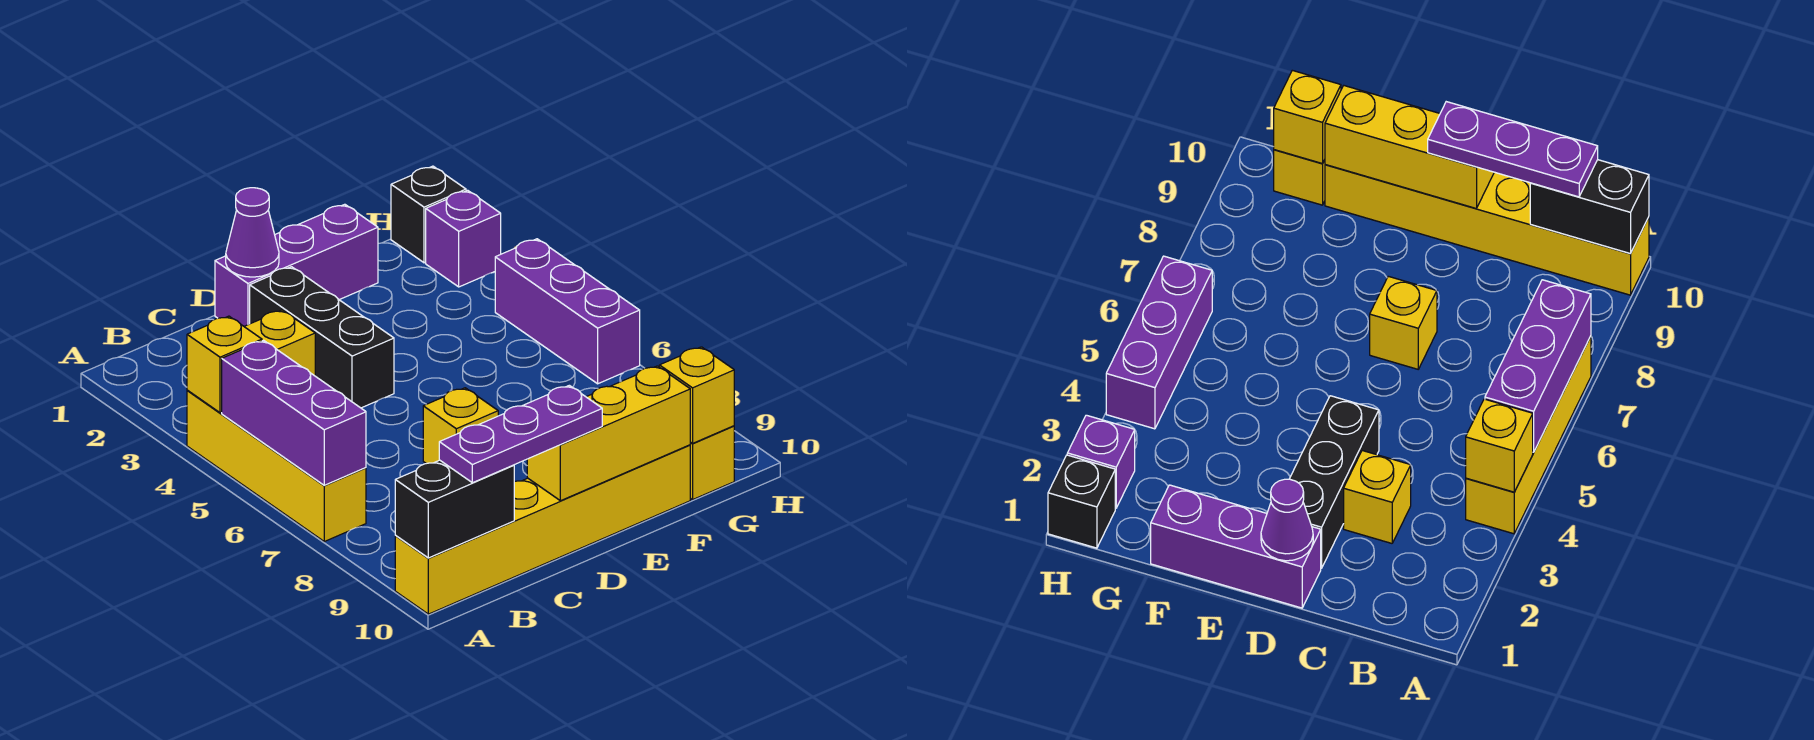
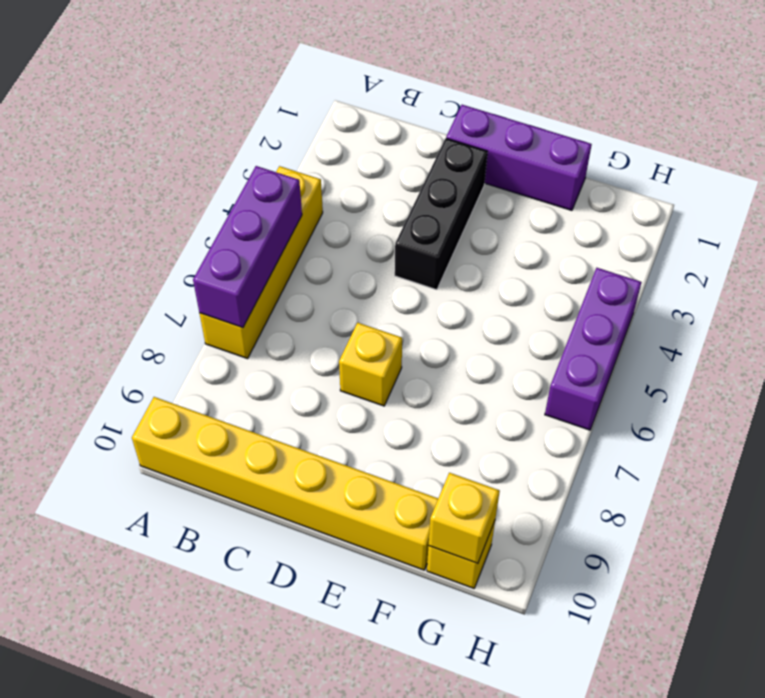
none -> yellow brick C3 level 1
none -> black brick H1 level 1
none -> purple brick H2 level 1

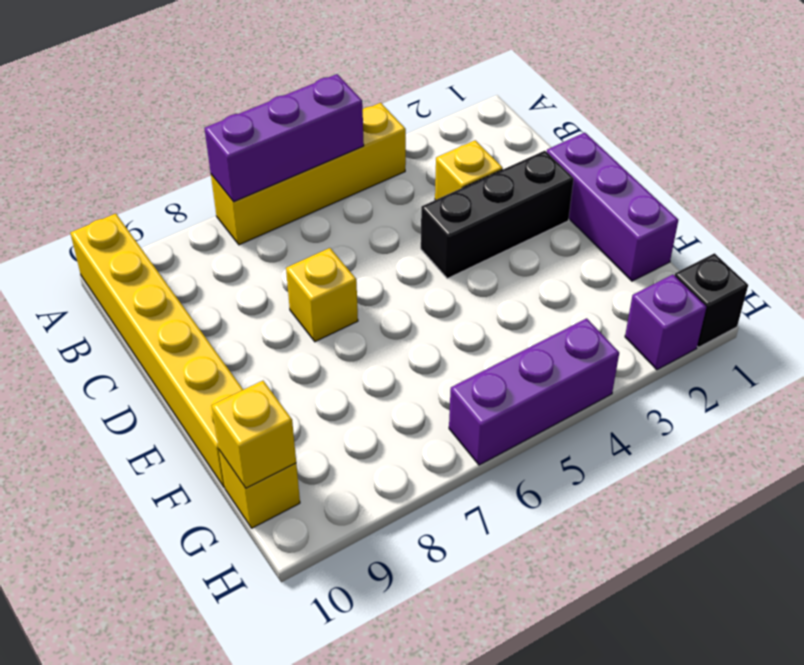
none -> yellow brick A4 level 2
none -> black brick A10:B10 level 2
none -> purple cone D1 level 2

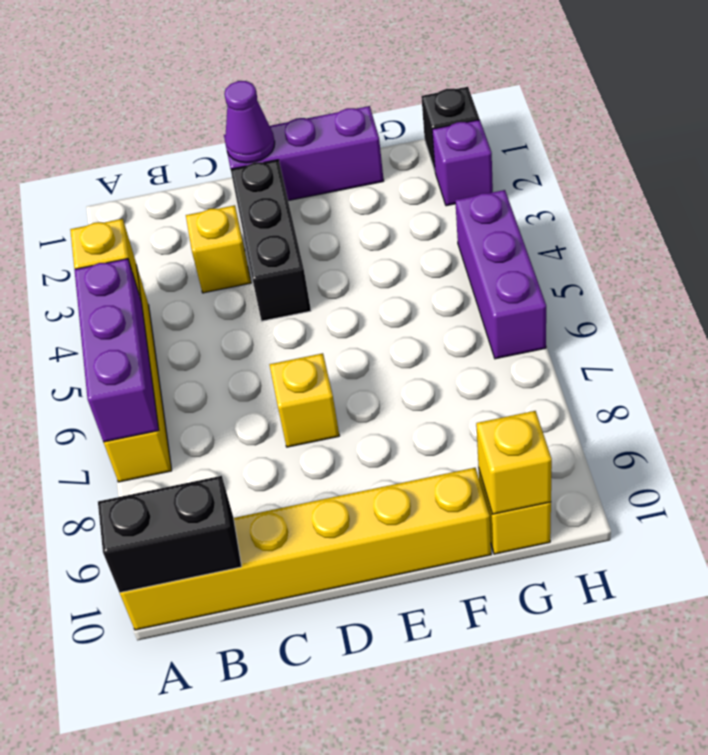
none -> yellow brick D10:F10 level 2
none -> purple plate B10:D10 level 3

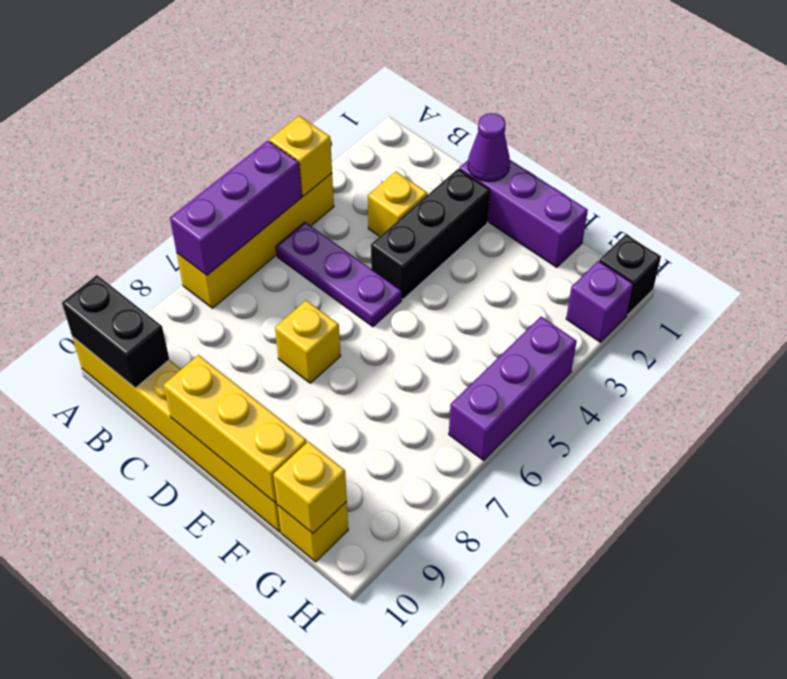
purple plate B5:D5 level 1 -> purple plate B10:D10 level 3

